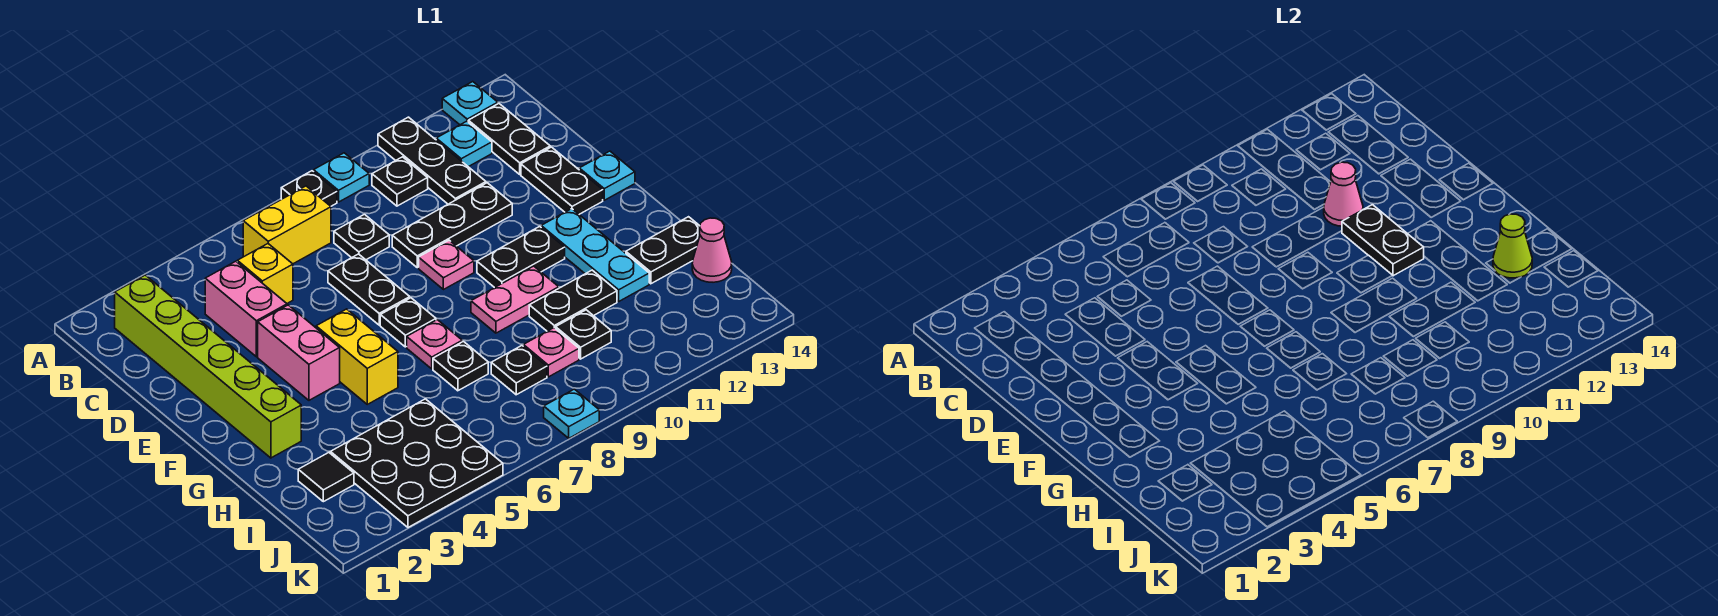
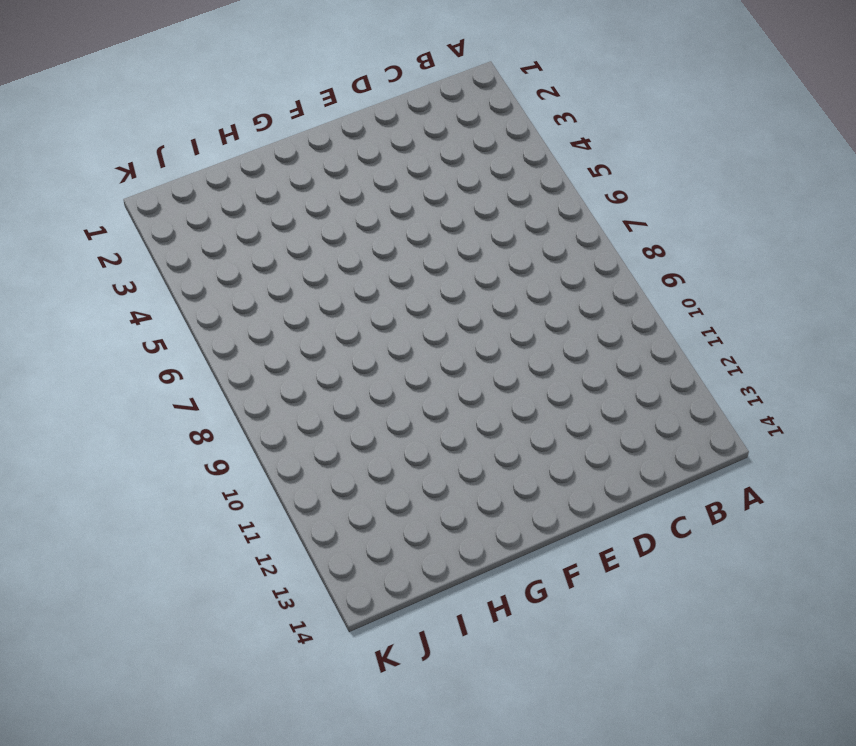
none -> black plate A8 level 1
none -> cyan plate A9 level 1
none -> black plate A11:C11 level 1
none -> cyan plate A13 level 1

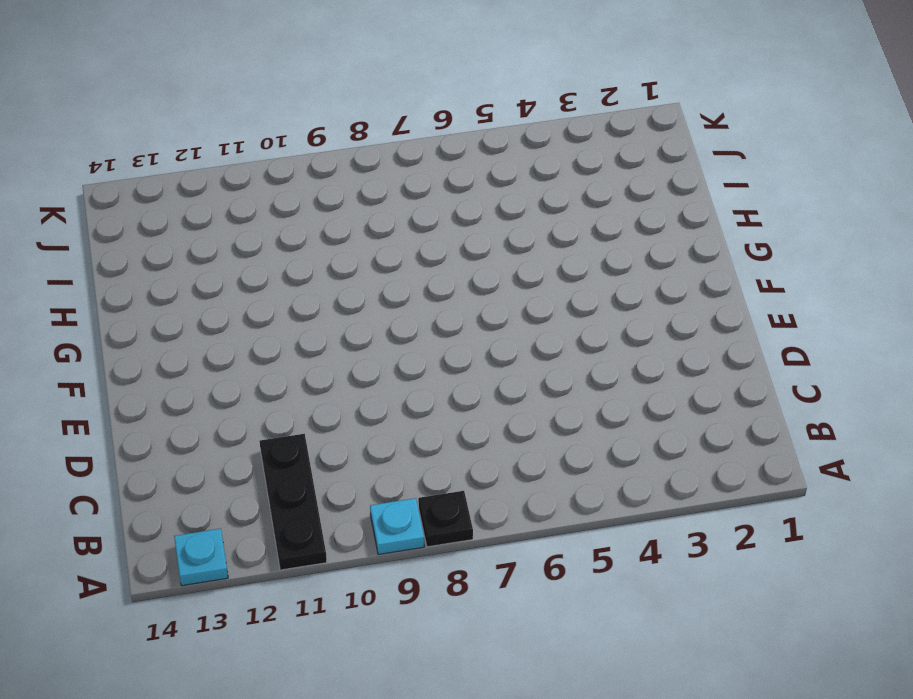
none -> lime brick B2:G2 level 1
none -> yellow brick B6:B7 level 1
none -> black plate B10 level 1
none -> cyan plate B12 level 1

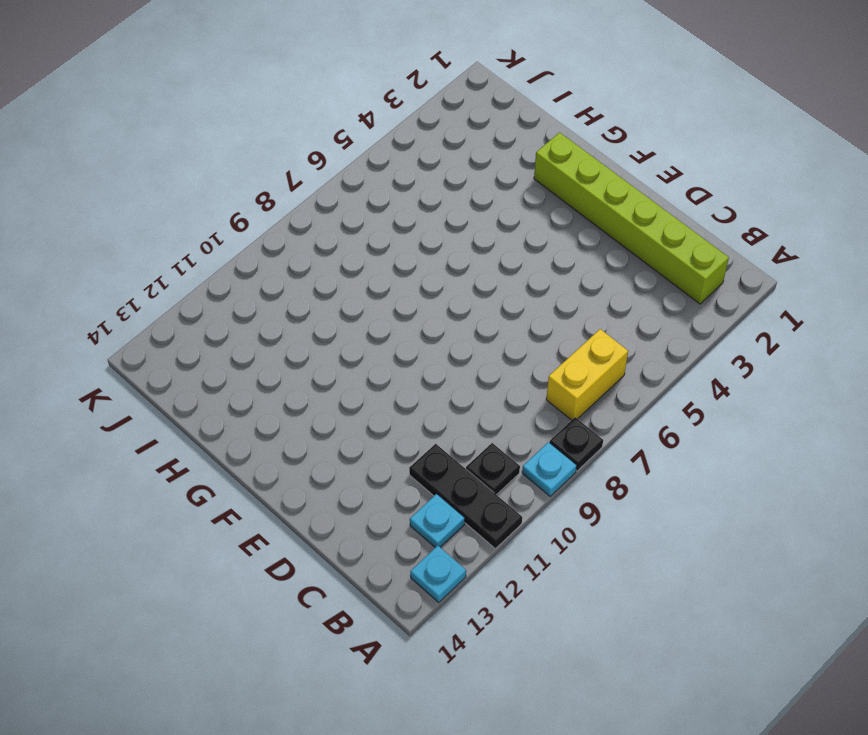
none -> black plate B13:C13 level 1
none -> pink brick C4:D4 level 1
none -> yellow brick C5 level 1
none -> black plate C8 level 1

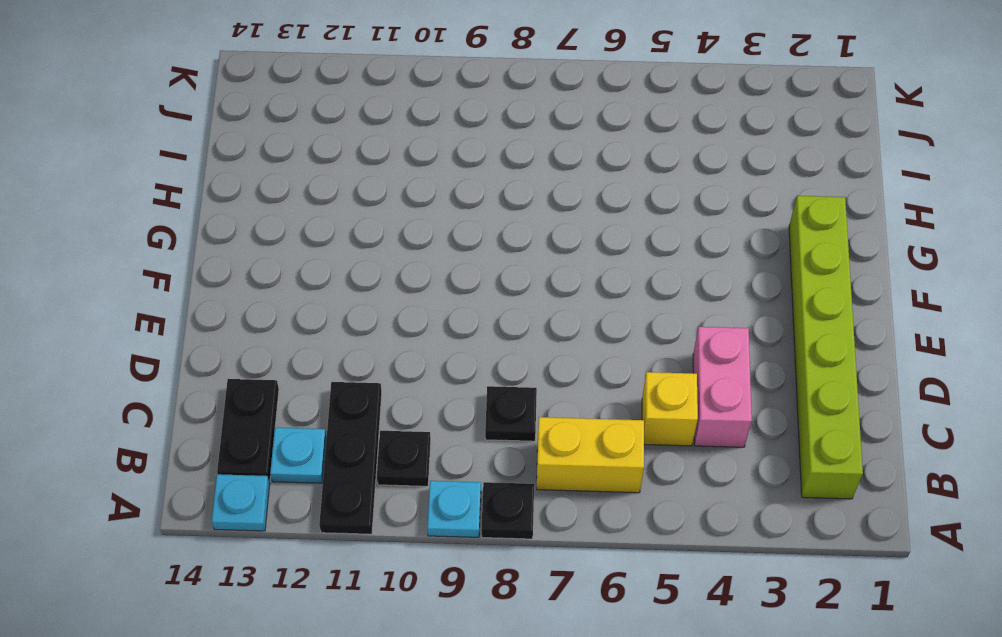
none -> black plate D7:E7 level 1
none -> black plate D9:D11 level 1
none -> black plate D13:E13 level 1
none -> pink brick E4:F4 level 1

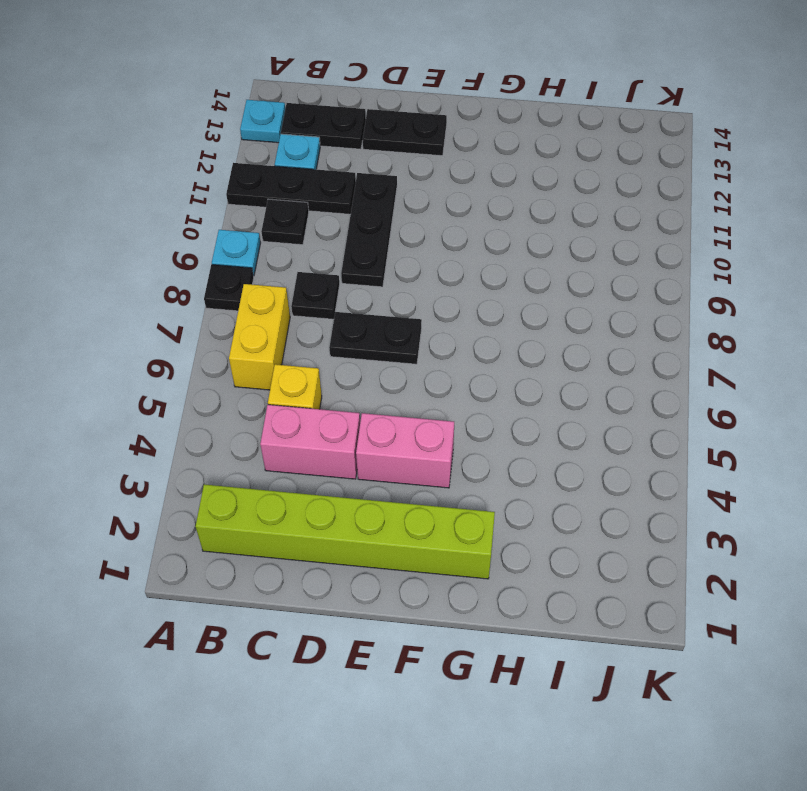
none -> pink plate E9 level 1
none -> cyan plate E14 level 1
none -> yellow brick F5:G5 level 1
none -> black plate F7 level 1

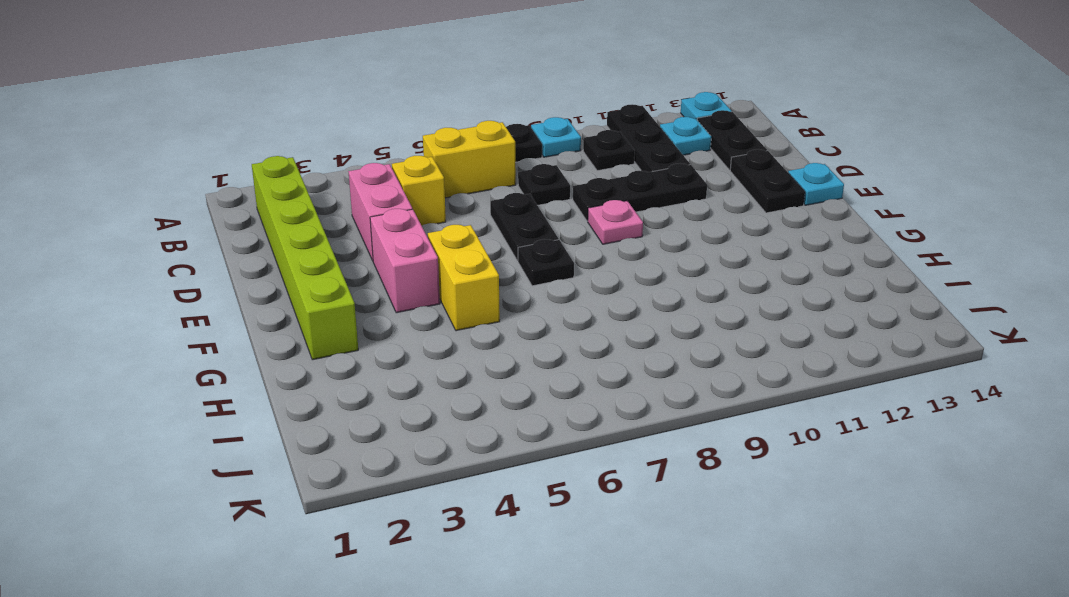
none -> black plate F10:F11 level 1
none -> cyan plate F12:H12 level 1
none -> pink plate G7 level 1
none -> pink plate G9:G10 level 1

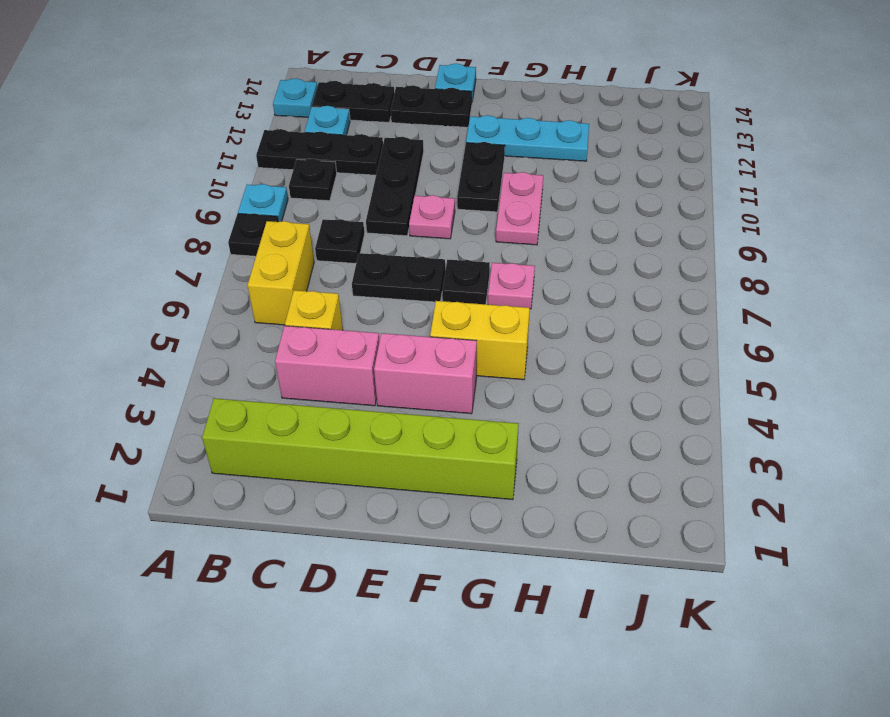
none -> black plate H7 level 1
none -> black plate H10:H11 level 1
none -> black plate H13:H14 level 1
none -> black tile I2 level 1

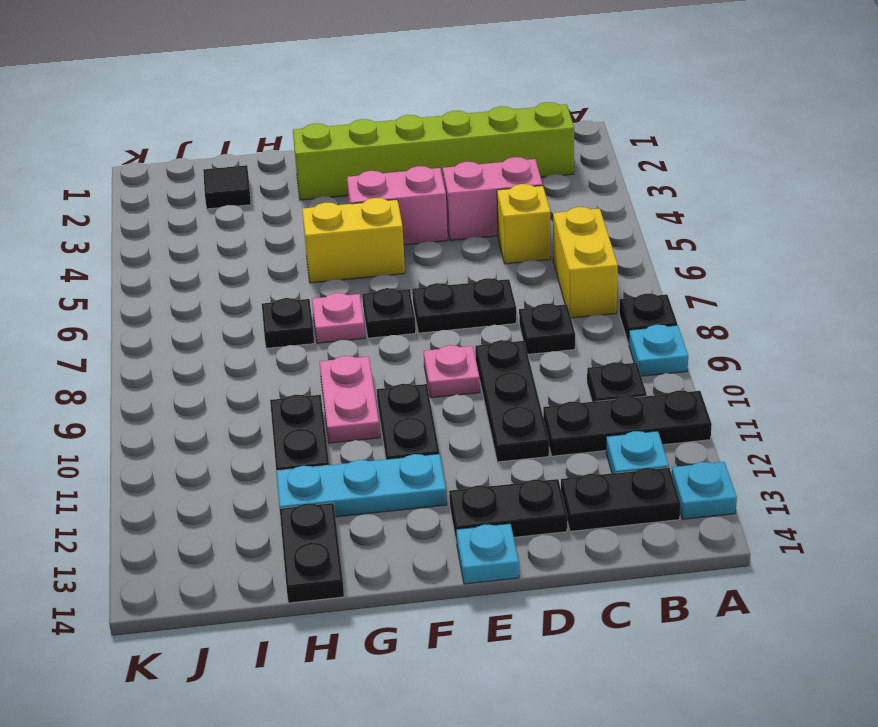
none -> black plate I3:K5 level 1
none -> black plate I8 level 1
none -> pink plate I9 level 1
none -> black plate I10 level 1

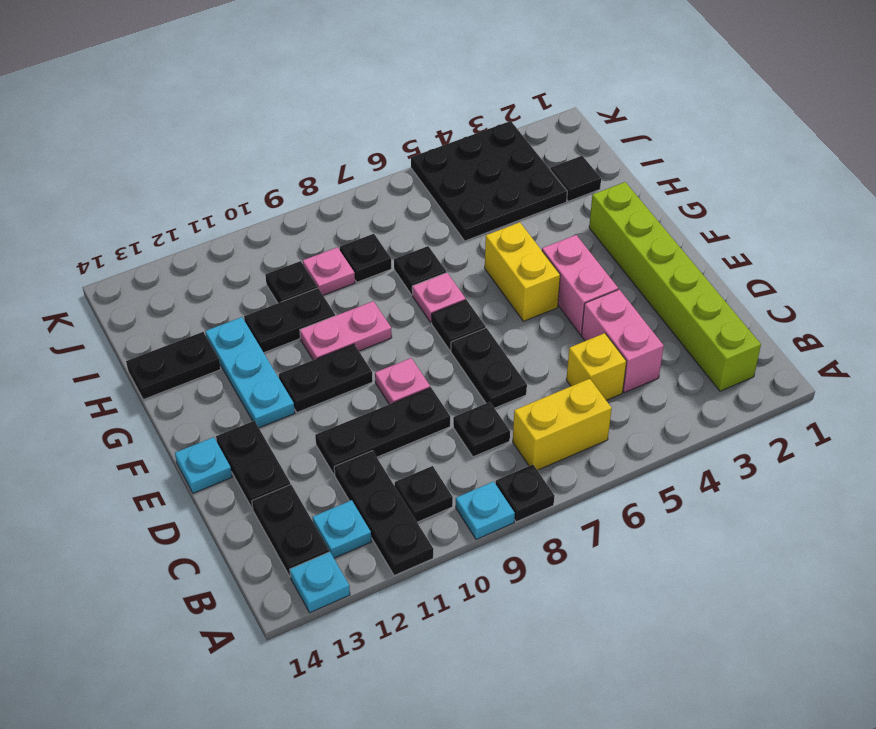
none -> pink cone I14 level 1
none -> cyan plate K8 level 1
none -> pink cone D11 level 2
none -> black plate E11:F11 level 2

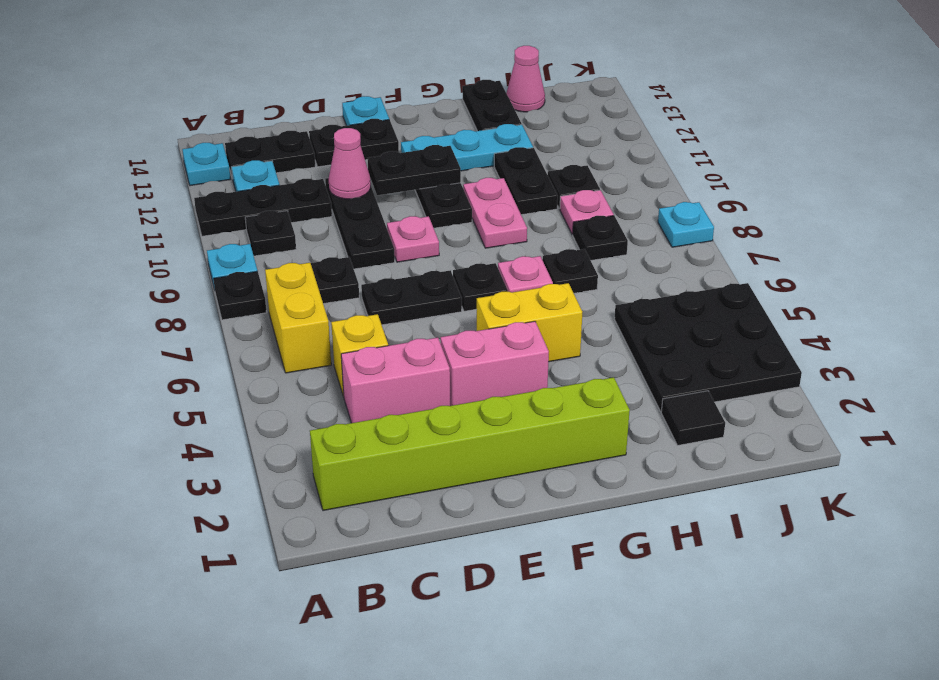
none -> lime cone H13 level 2

